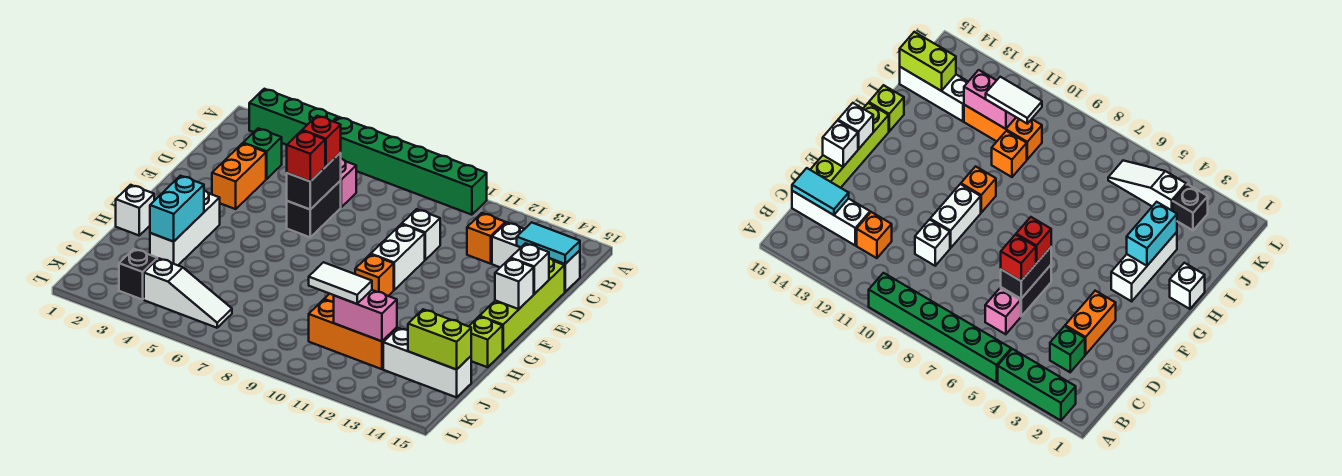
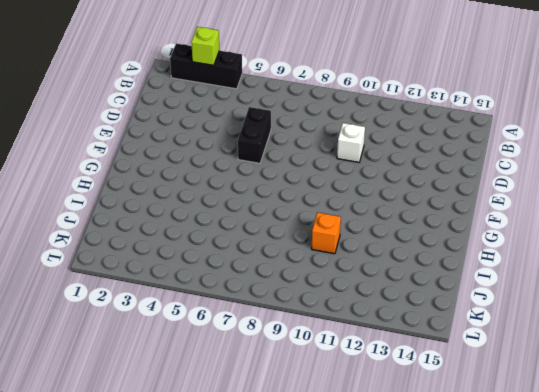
black brick A2:A4 level 1 -> green brick A2:A4 level 1
lime brick A3 level 2 -> lime brick H15 level 1
none -> green brick A5:A10 level 1
none -> green brick C3 level 1
none -> pink brick C6 level 1
none -> orange brick C12 level 1

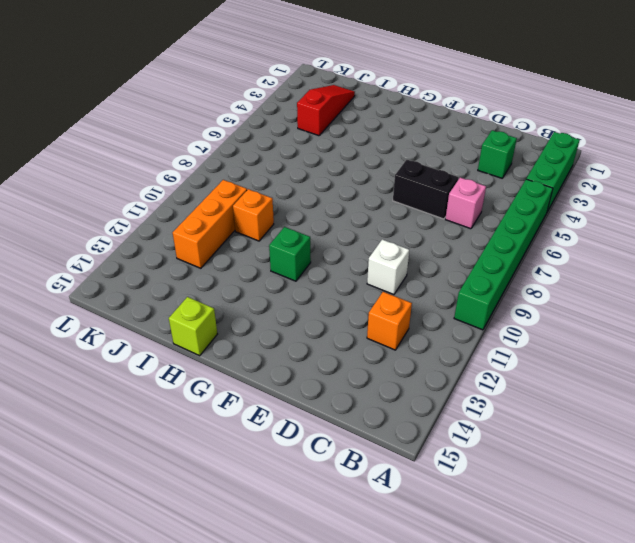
green brick G11 level 1 -> none
red slope J2:J4 level 1 top 4 -> none
none -> white brick C13:C15 level 1
none -> orange brick D3:E3 level 1
none -> lime brick D15:G15 level 1
none -> white brick E10:F10 level 1

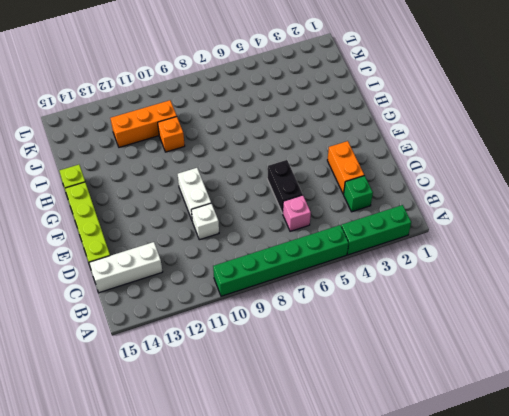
none -> orange brick C12 level 1
none -> white brick G3:I3 level 1
none -> orange brick G10 level 1
none -> white brick H1 level 1

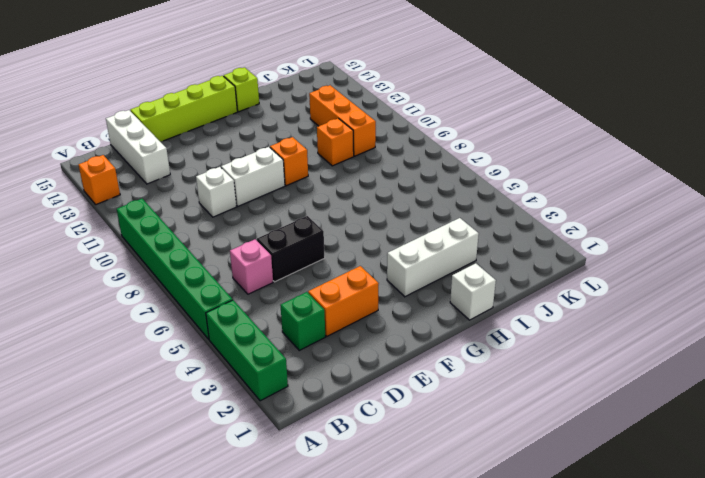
orange brick A13 level 1 -> orange brick C12 level 1
none -> white brick J13:J15 level 1
none -> black brick K3 level 1
none -> white slope K4:K6 level 1 top 4
none -> cyan tile C14:C15 level 2

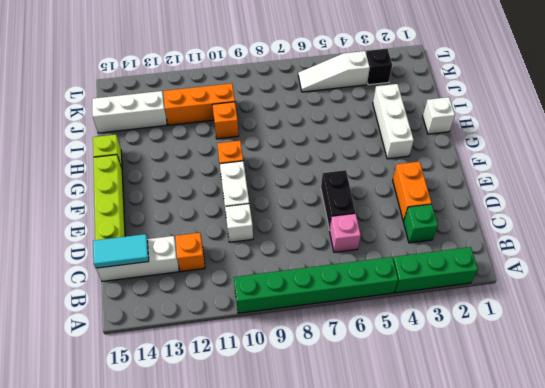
none -> black brick D6:E6 level 2
none -> white brick E15 level 2
none -> white brick F15 level 2
none -> cyan brick H3:I3 level 2

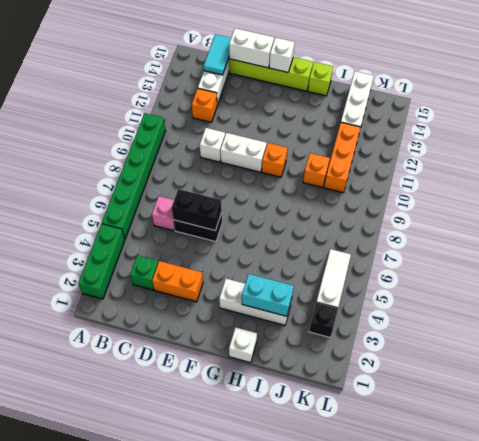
white brick D15:E15 level 2 -> white brick E15 level 2
none -> pink brick J11:J12 level 2
none -> lime brick J14:J15 level 2
none -> red brick D6 level 3
none -> red brick E6 level 3

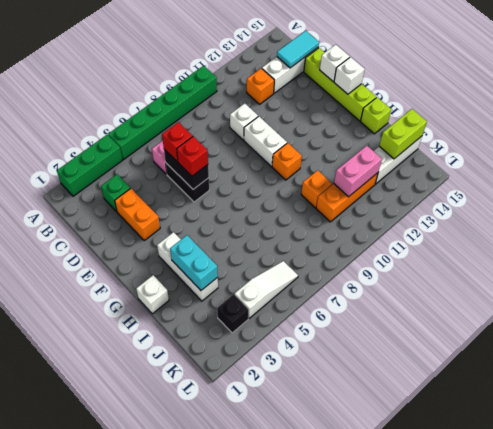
none -> white tile J10:J11 level 3

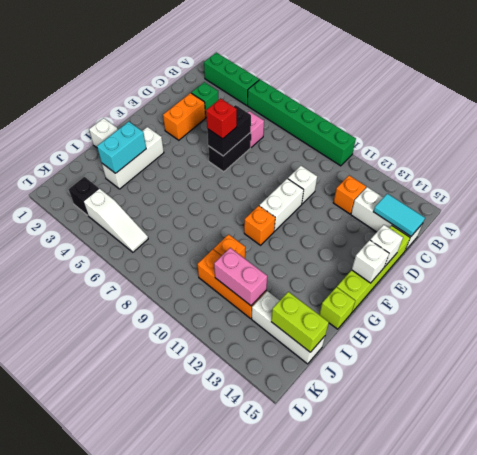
none -> red brick D6 level 3
none -> white tile J10:J11 level 3

